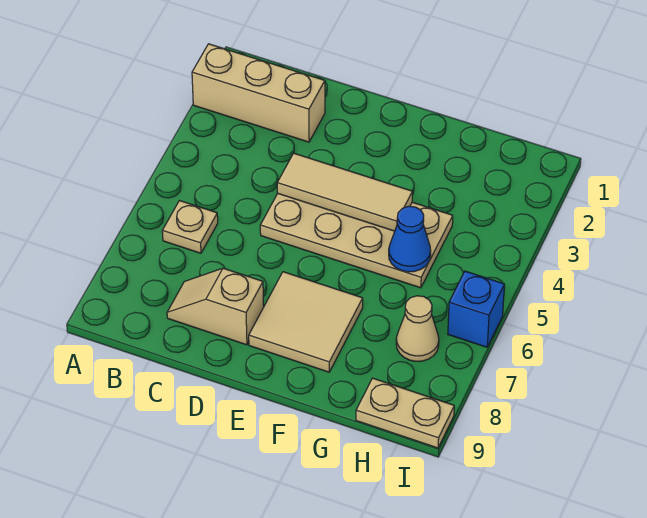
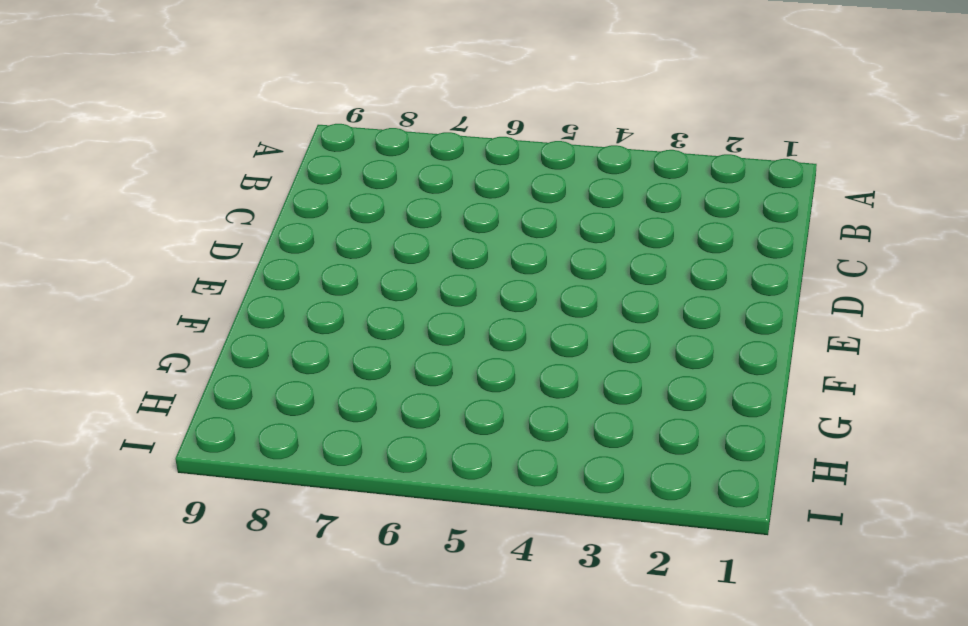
none -> tan brick A2:C2 level 1
none -> tan plate B6 level 1

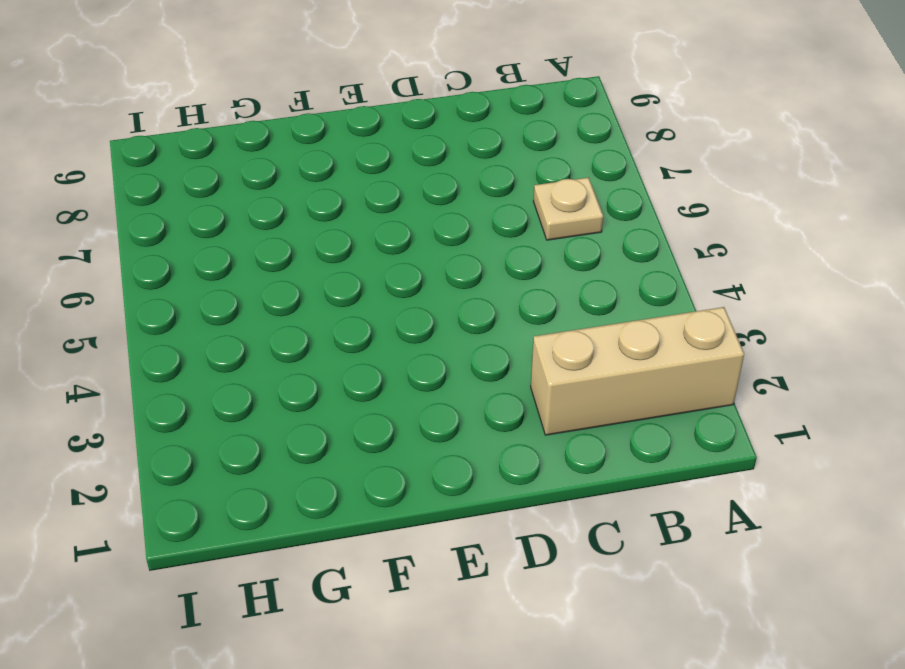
none -> tan slope C8:D8 level 1 top D
none -> tan plate D4:G5 level 1

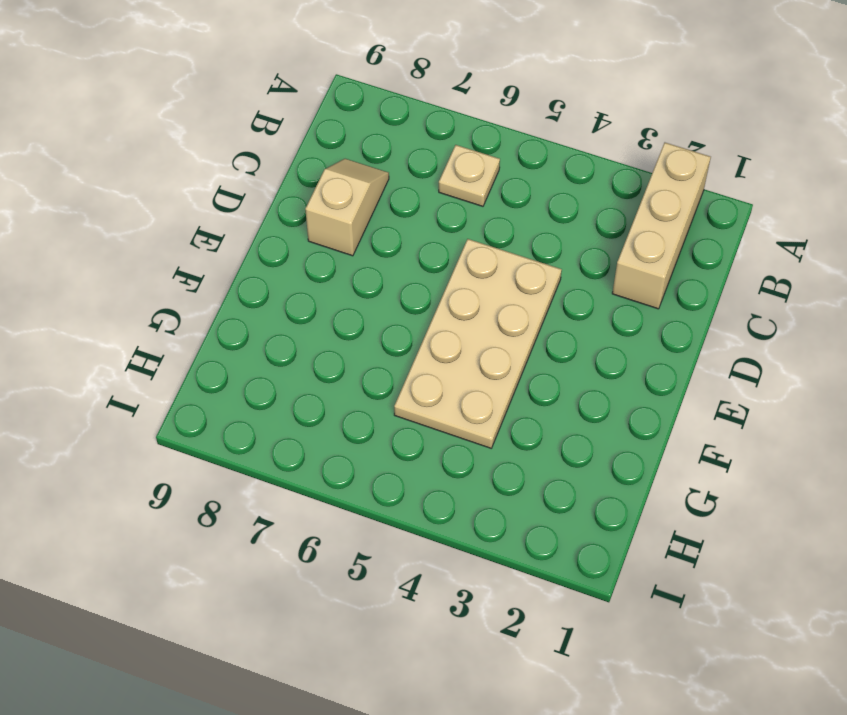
none -> tan tile E7:F8 level 1
none -> tan cone H7 level 1

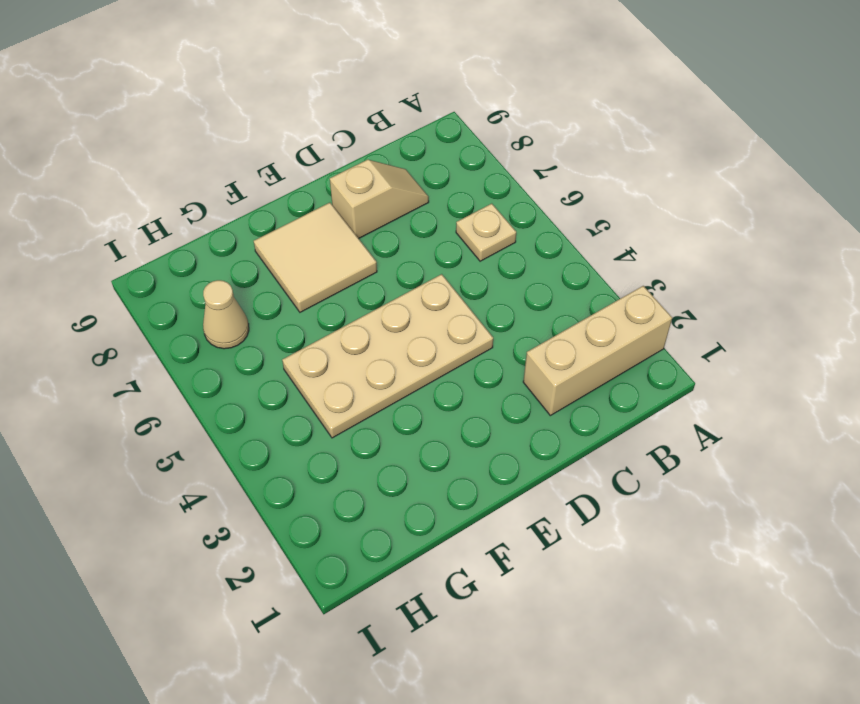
none -> tan plate H9:I9 level 1
none -> blue brick I6 level 1

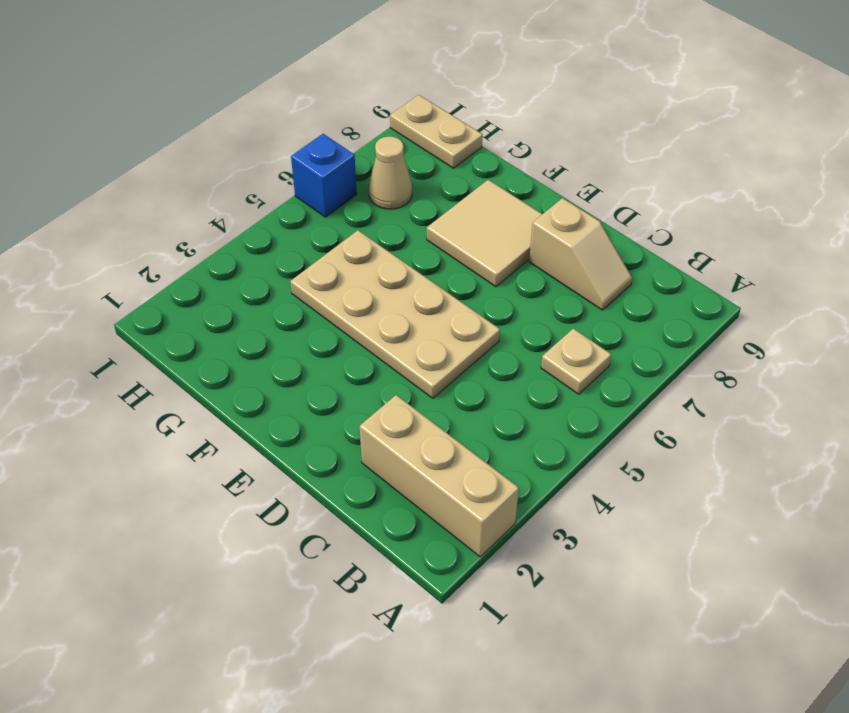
none -> tan tile D4:F4 level 2
none -> blue cone G5 level 2

